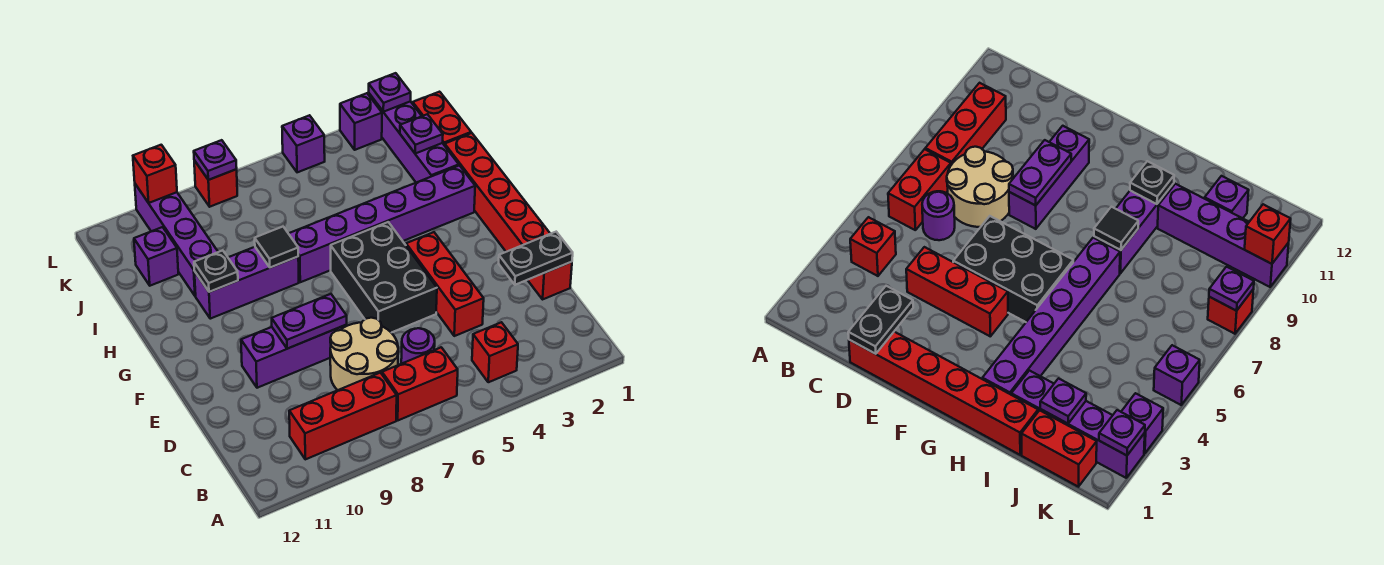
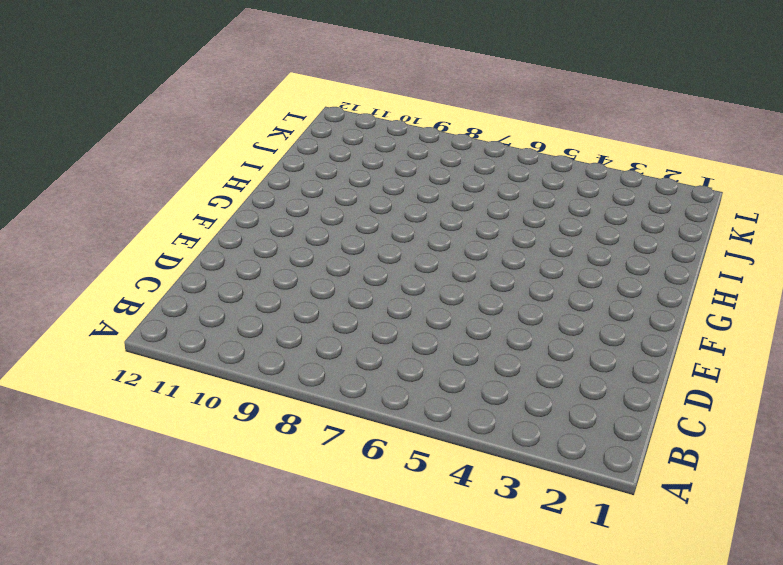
none -> red brick B4 level 1
none -> red brick B6:B7 level 1
none -> red brick B8:B10 level 1

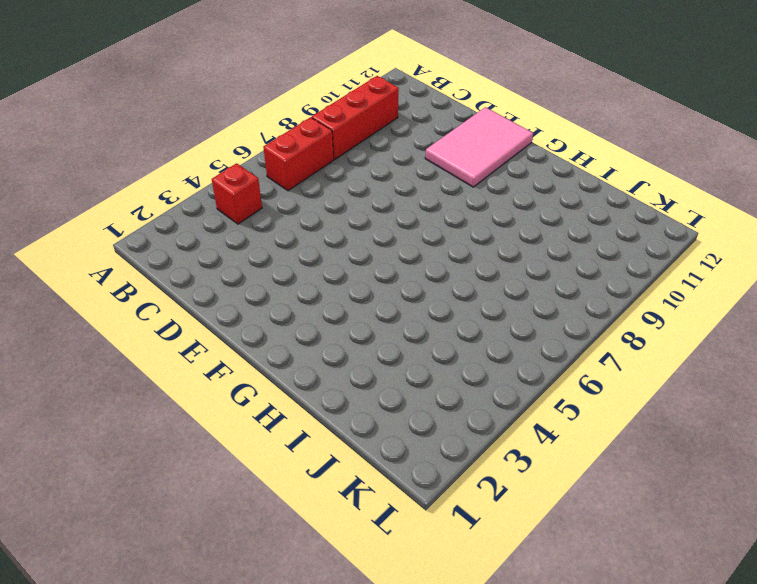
pink tile E10:F12 level 1 -> purple brick E8:E10 level 1
none -> purple round brick C6 level 1
none -> tan round brick C7:D8 level 1
none -> red brick D1:I1 level 1

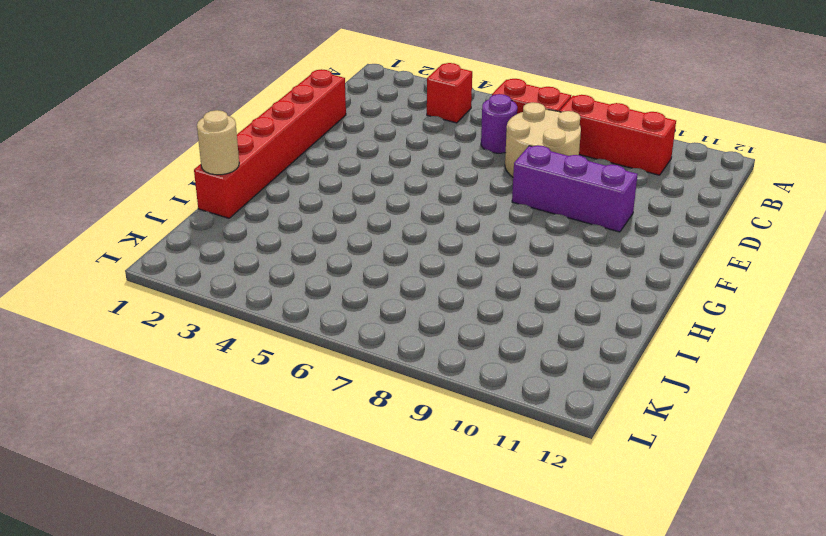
tan round brick I1 level 2 -> none
none -> red brick D4:F4 level 1
none -> black brick E5:G6 level 1
none -> purple brick H2:H7 level 1

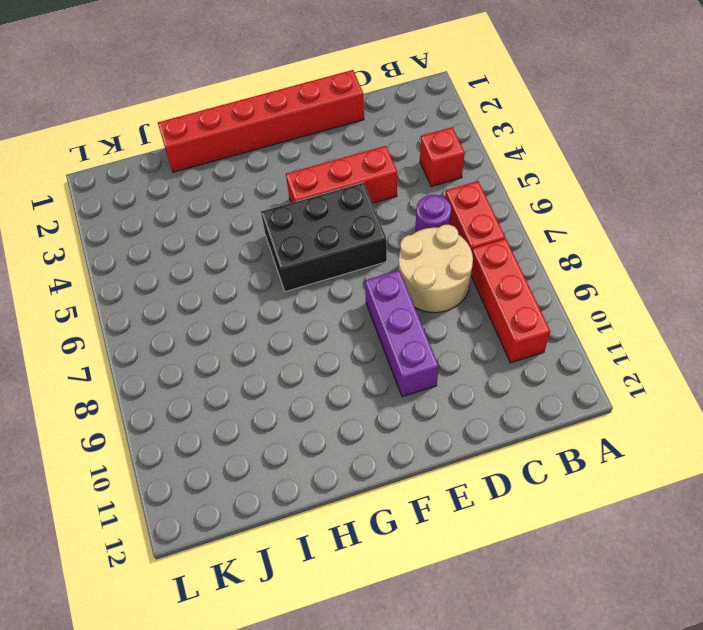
none -> purple brick H2:H7 level 1
none -> purple brick H8:H10 level 1
none -> purple brick I2:L2 level 1

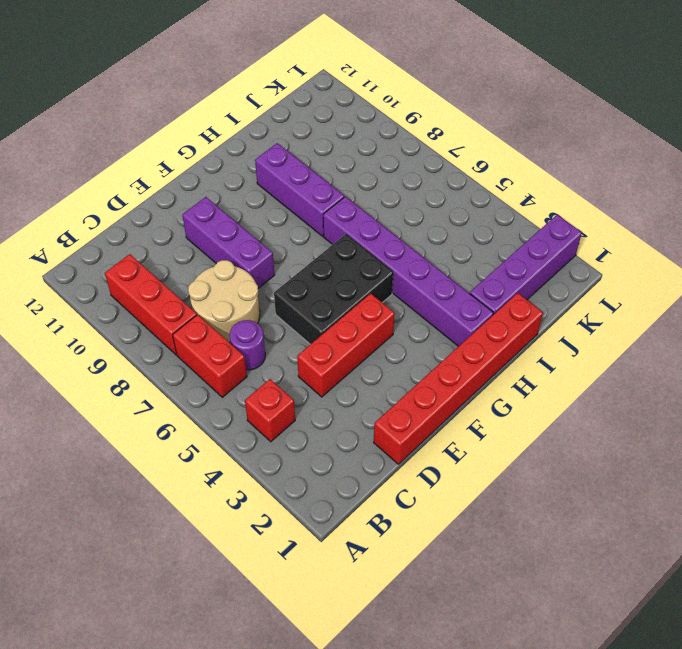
none -> purple brick I10:L10 level 1
none -> red brick J1:K1 level 1
none -> purple brick J11 level 1

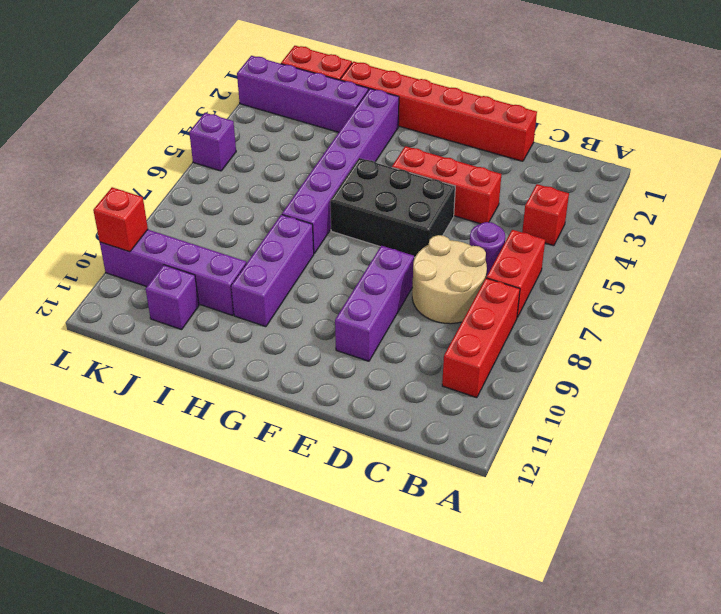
none -> purple brick L3 level 1
none -> red brick L8 level 1
none -> black plate D1:D2 level 2

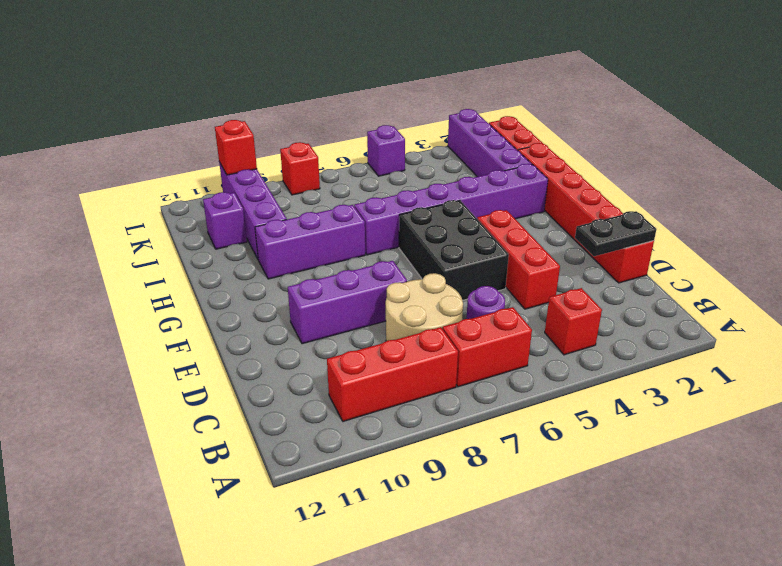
none -> purple brick L3 level 1
none -> purple plate E8:E9 level 2
none -> black tile H8 level 2

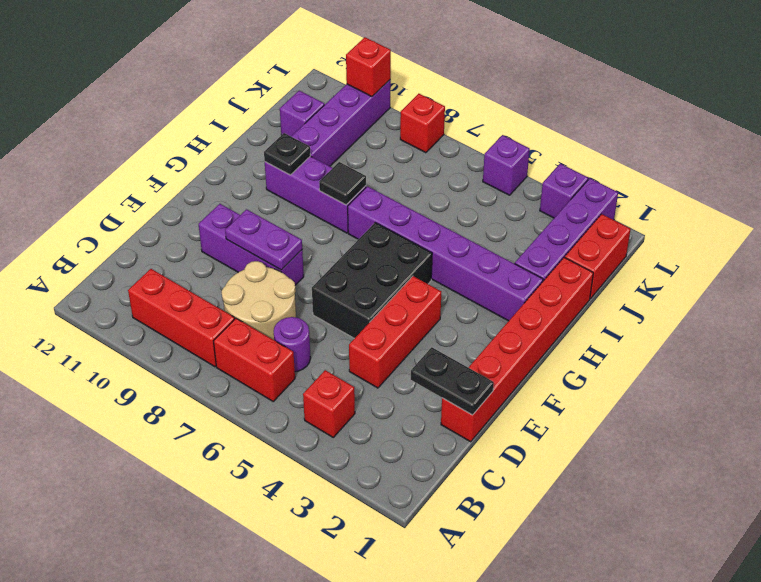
none -> purple plate J2 level 2
none -> purple plate L2 level 2
none -> purple plate L8 level 2

